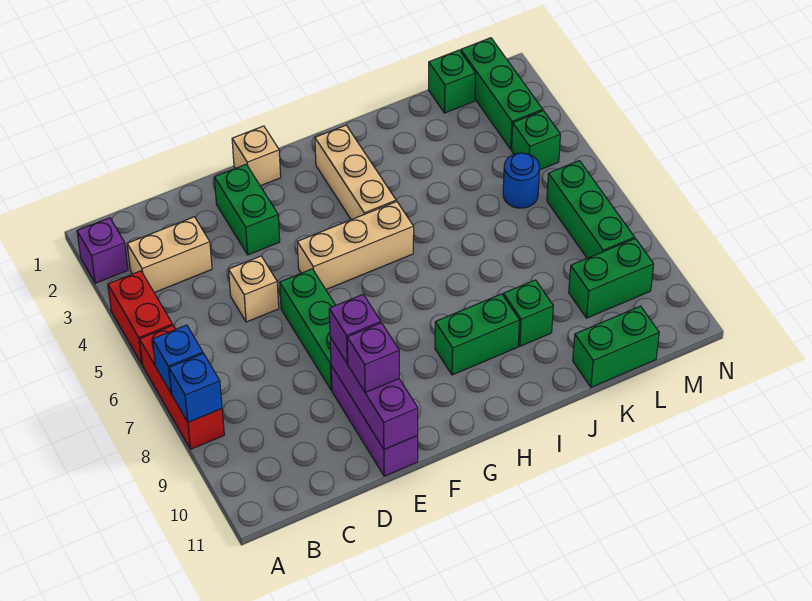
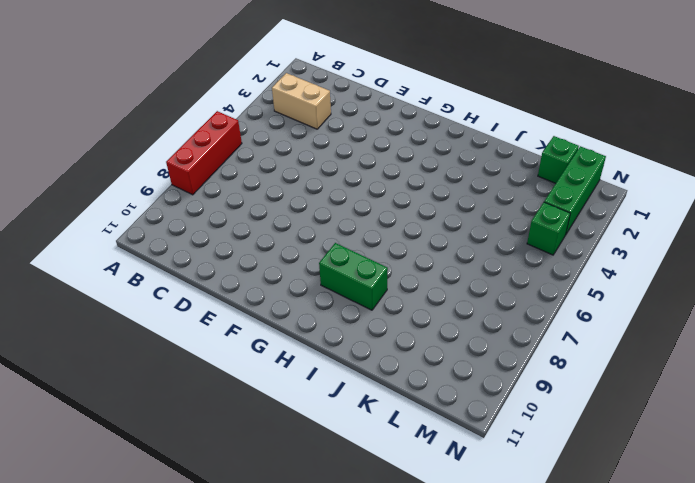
none -> purple brick A2 level 1
none -> red brick A4:A5 level 1
none -> tan brick D5 level 1

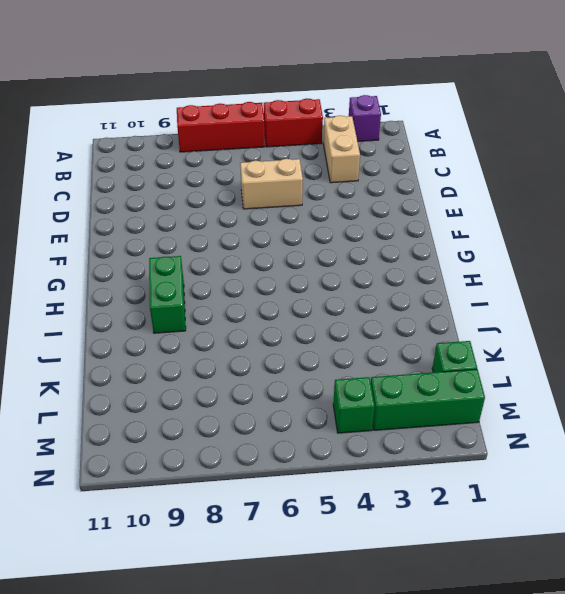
tan brick D5:D6 level 1 -> tan brick D5 level 1
none -> green brick E2:E3 level 1
none -> green brick E6:E8 level 1
none -> purple brick E9:E11 level 1

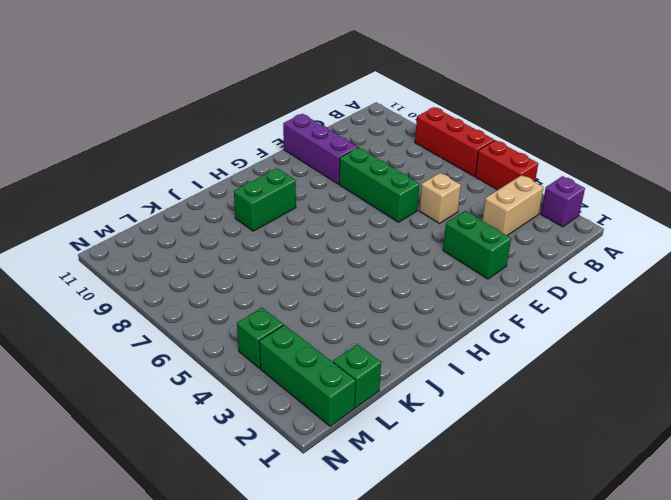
none -> tan brick F1 level 1
none -> tan brick F5:H5 level 1
none -> tan brick H2:H4 level 1

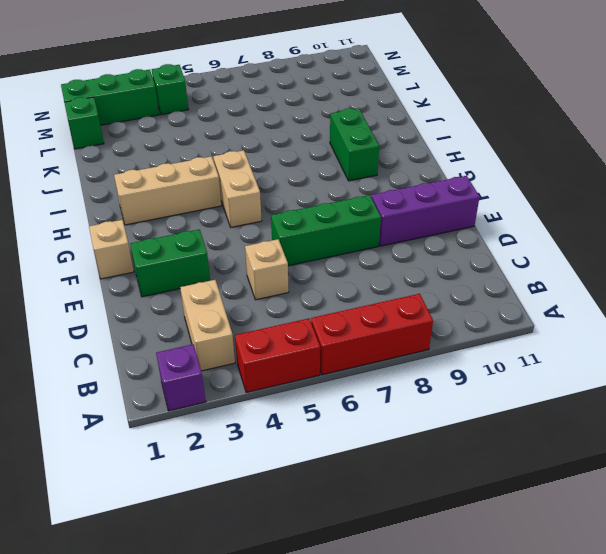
tan brick G5:H5 level 1 -> tan brick F5:H5 level 1
none -> green brick J9 level 1
none -> green brick K11:L11 level 1
none -> blue round brick L5 level 1

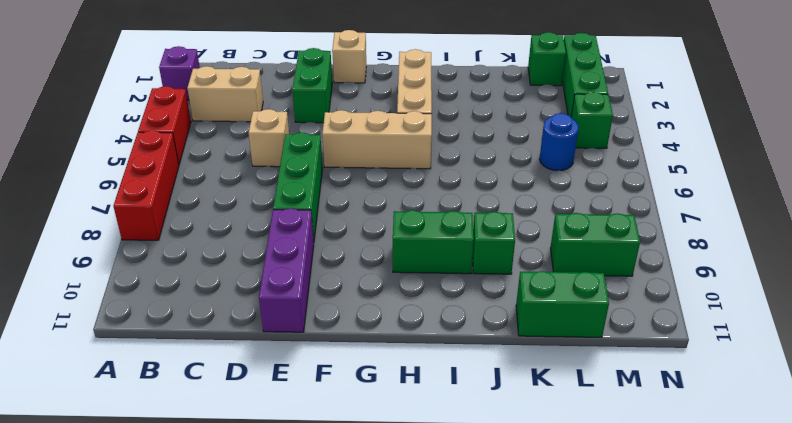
none -> green brick M6:M8 level 1
none -> blue brick A7 level 2
none -> blue brick A8 level 2

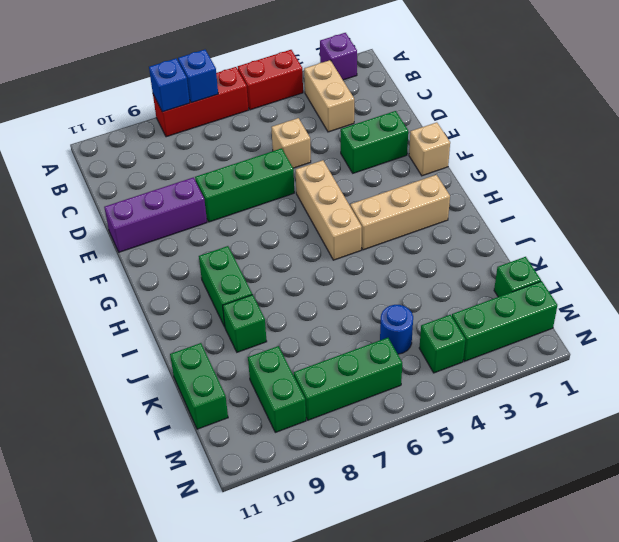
none -> purple brick E9:E11 level 2
none -> purple brick E9 level 3
none -> purple brick E10 level 3

